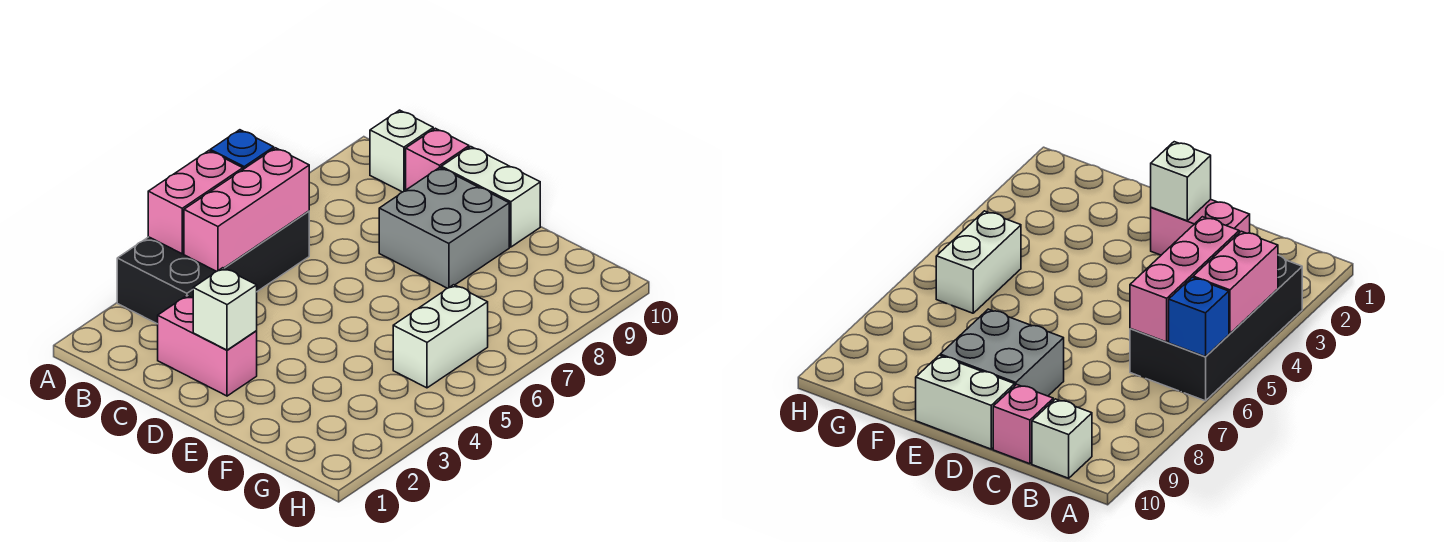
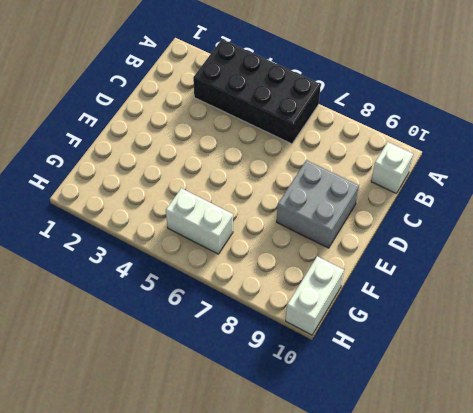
white brick G10:H10 level 1 -> white brick D10:E10 level 1
none -> pink brick C2:D2 level 1
none -> pink brick C10 level 1

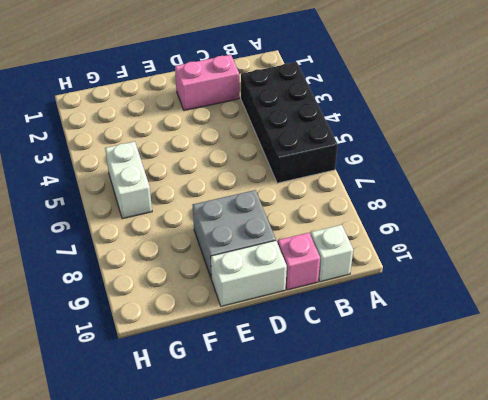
none -> pink brick A4:A5 level 2
none -> blue brick A6 level 2

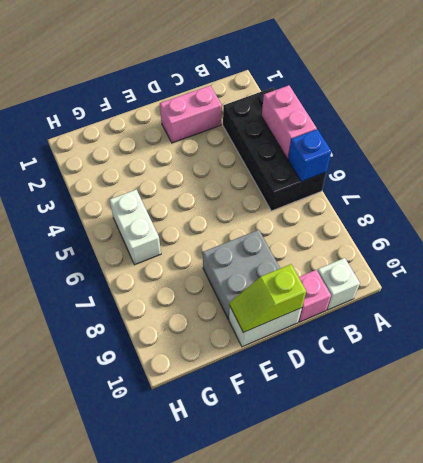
lime slope D10:E10 level 2 top D -> none
none -> pink brick B4:B6 level 2
none -> white brick D2 level 2

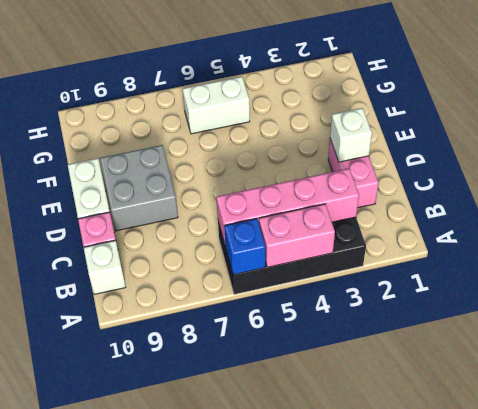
pink brick B3:B6 level 2 -> pink brick B4:B6 level 2

